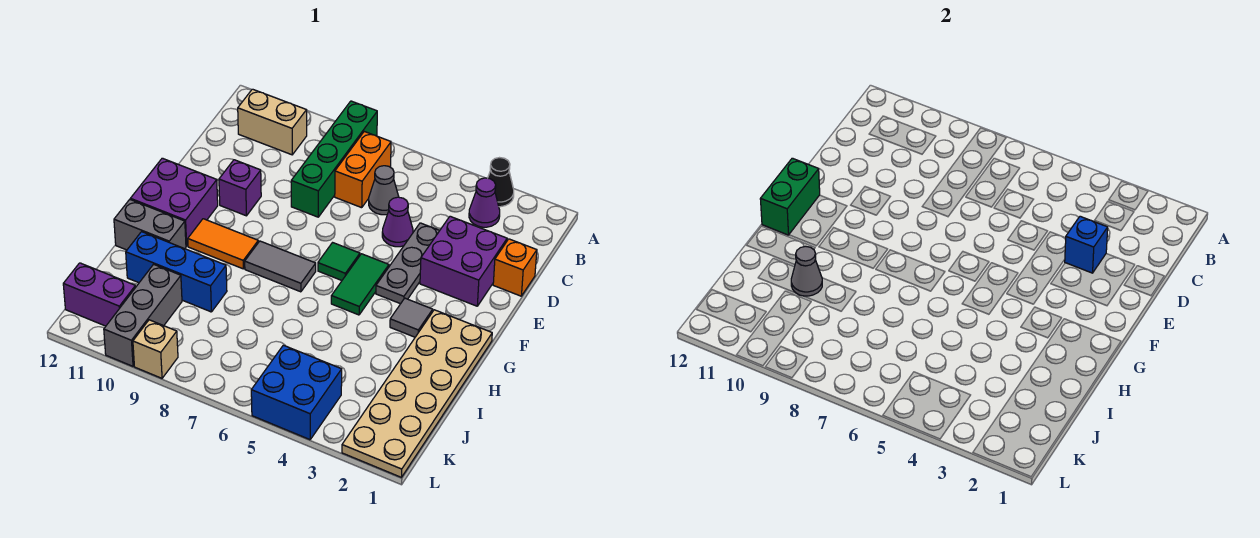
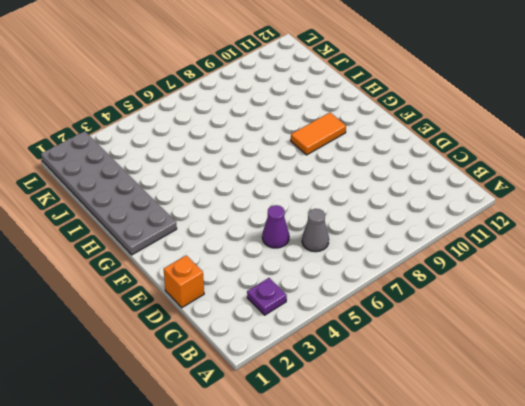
purple plate B3 level 1 -> purple cone B3 level 1
grey plate G1:L2 level 1 -> tan plate G1:L2 level 1
none -> black cone A3 level 1
none -> green brick A8:D8 level 1
none -> orange brick B7:C7 level 1

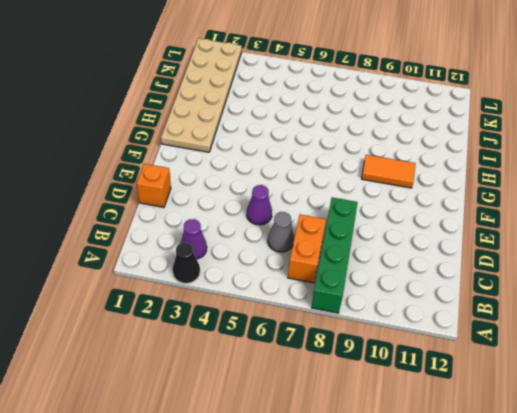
none -> tan brick B10:B11 level 1
none -> purple brick D2:E3 level 1
none -> grey plate D4:F4 level 1

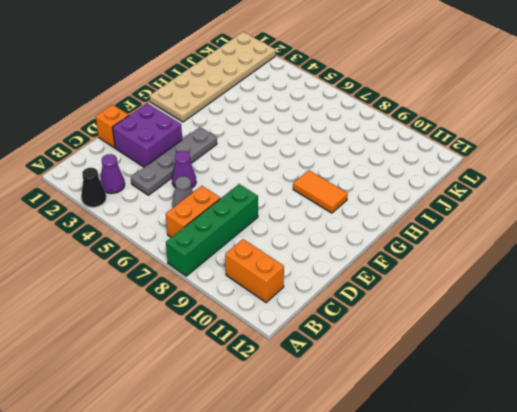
orange brick B10:B11 level 1 -> tan brick B10:B11 level 1
grey plate C4:F4 level 1 -> grey plate D4:F4 level 1
none -> purple brick E10 level 1
none -> green tile F5:G5 level 1
none -> green tile F6 level 1

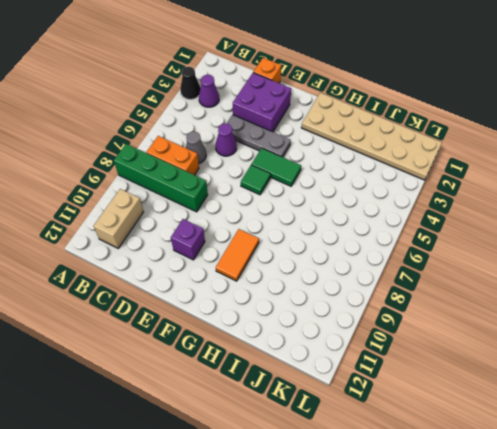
none -> purple brick F11:G12 level 1
none -> grey tile G3 level 1
none -> grey tile G7:G8 level 1

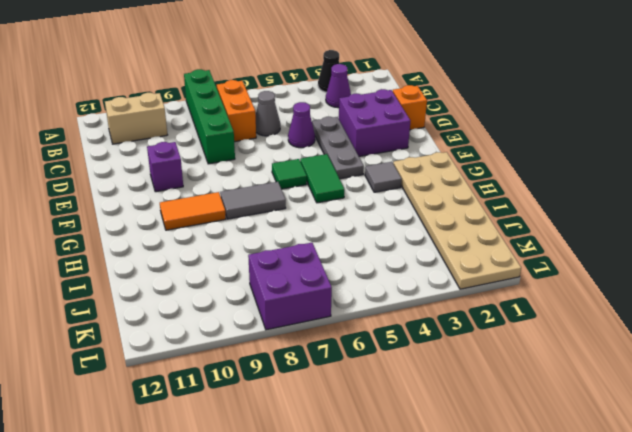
purple brick K7:L8 level 1 -> purple brick F11:G12 level 1
none -> grey brick H11:H12 level 1
none -> blue brick I9:I11 level 1
none -> grey brick J10:L10 level 1

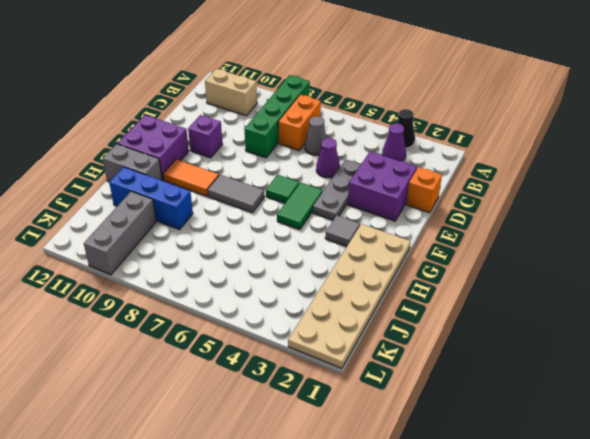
none -> blue brick K4:L5 level 1
none -> purple brick K11:K12 level 1
none -> tan brick L9 level 1

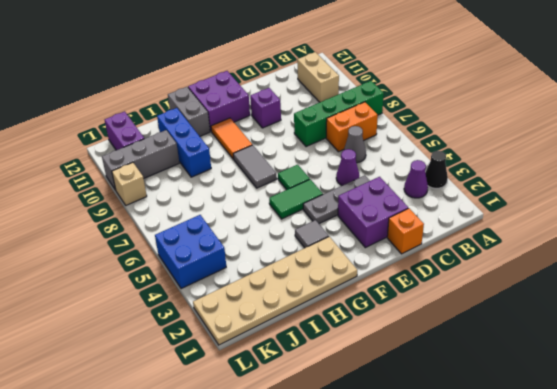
none -> blue brick D3 level 2
none -> green brick F12:G12 level 2
none -> grey cone I10 level 2

